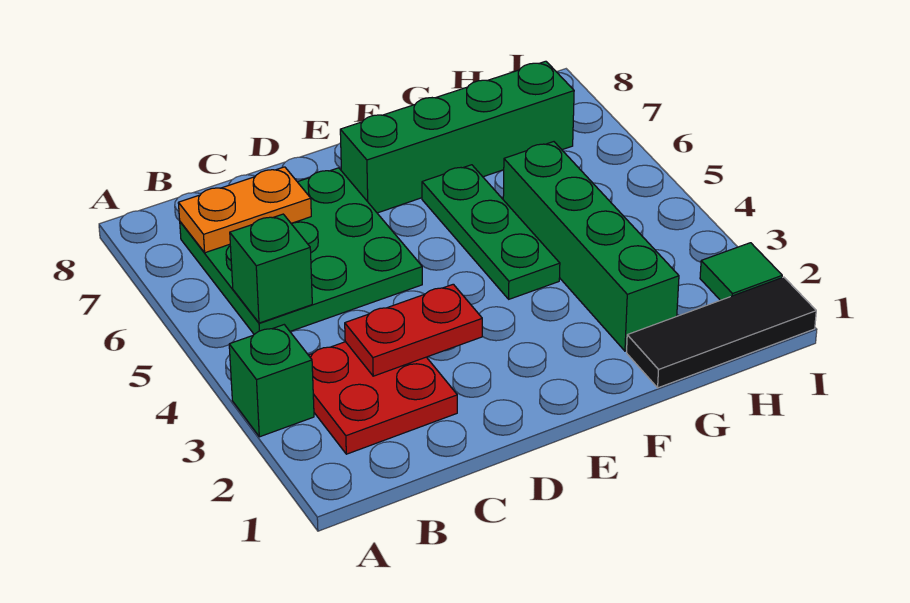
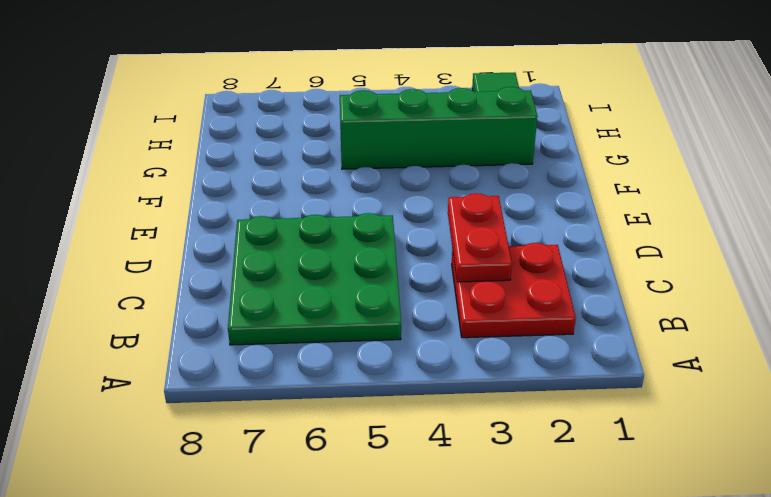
none -> green brick A3 level 1
none -> green brick E7:H7 level 1

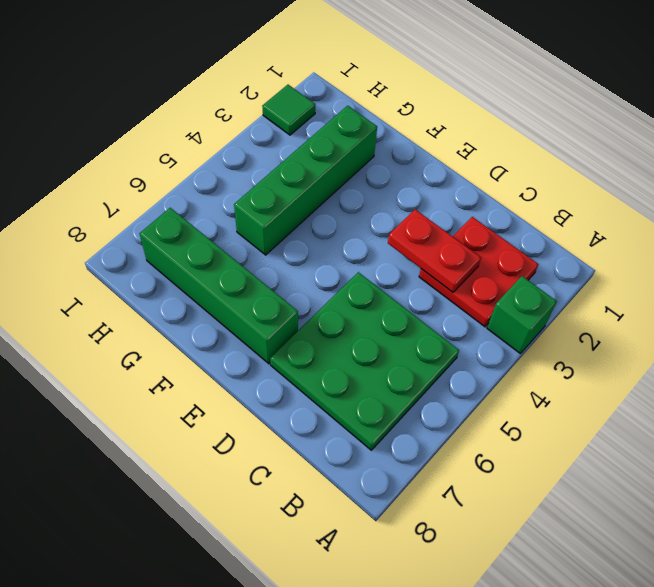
none -> green plate F4:F6 level 1
none -> black tile G1:I1 level 1

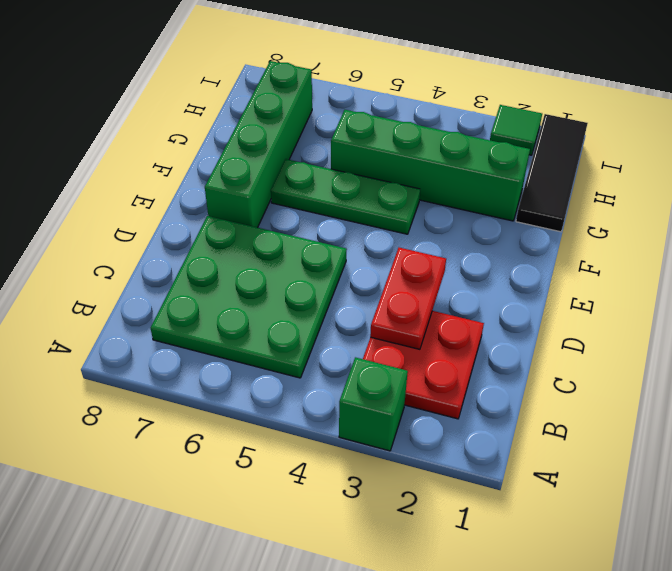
none -> green brick B5 level 2
none -> orange plate B7:C7 level 2

